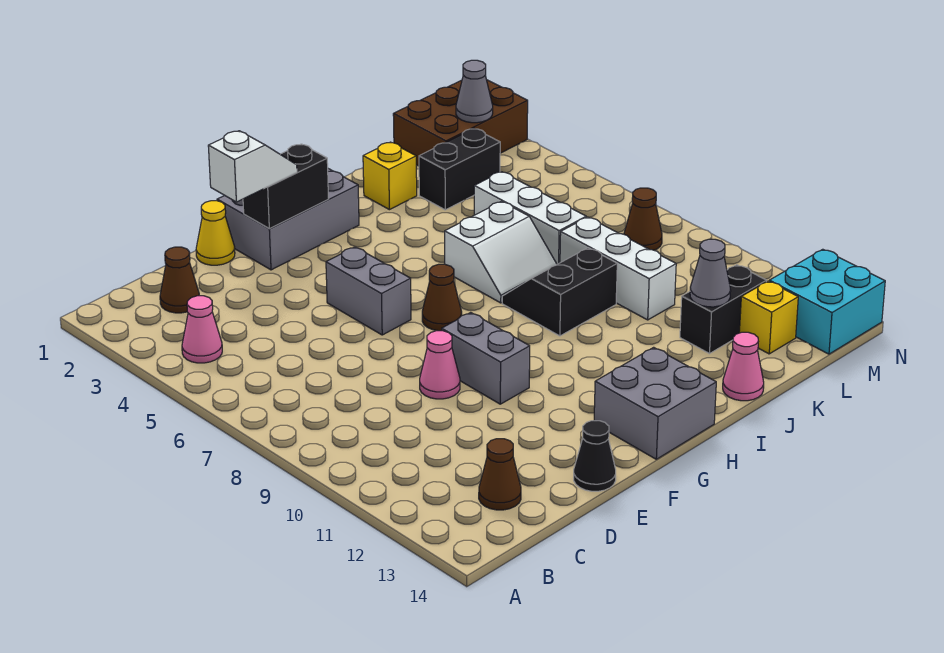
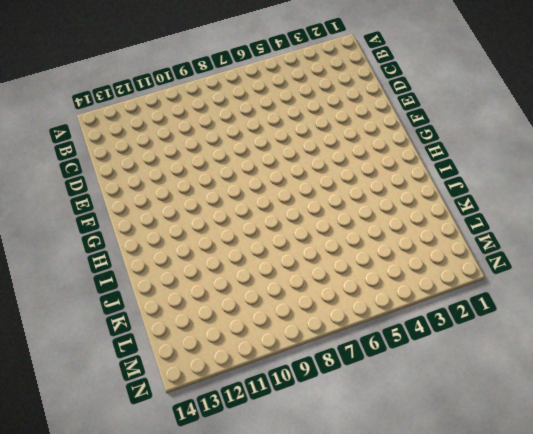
none -> pink cone B4 level 1
none -> brown cone C2 level 1
none -> brown cone C13 level 1

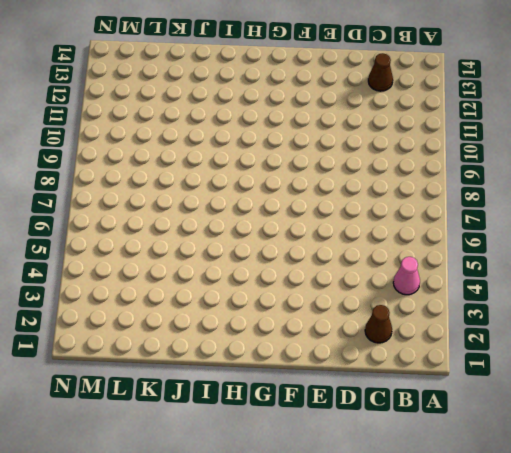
none -> yellow cone E1 level 1
none -> pink cone E9 level 1
none -> black cone E14 level 1

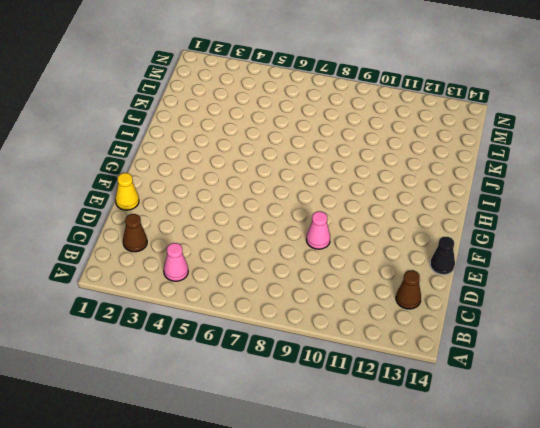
none -> grey brick F1:H2 level 1
none -> grey brick F5:F6 level 1
none -> grey brick F9:F10 level 1

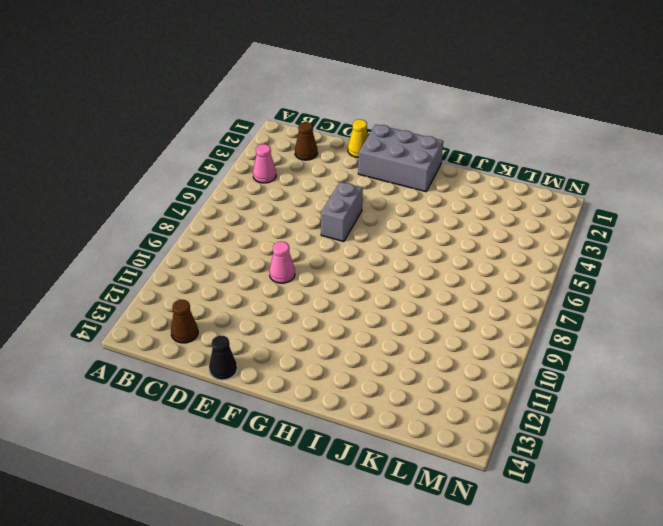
none -> grey brick F9:F10 level 1
none -> brown cone G7 level 1
none -> grey brick G13:H14 level 1

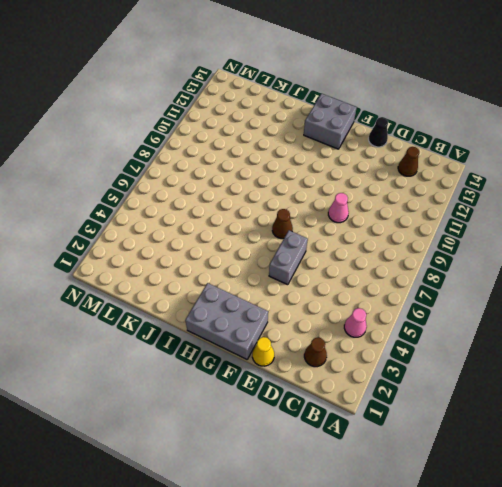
none -> grey brick F9:F10 level 1
none -> white slope I6:J7 level 1 top 6
none -> black slope I8:J9 level 1 top 9

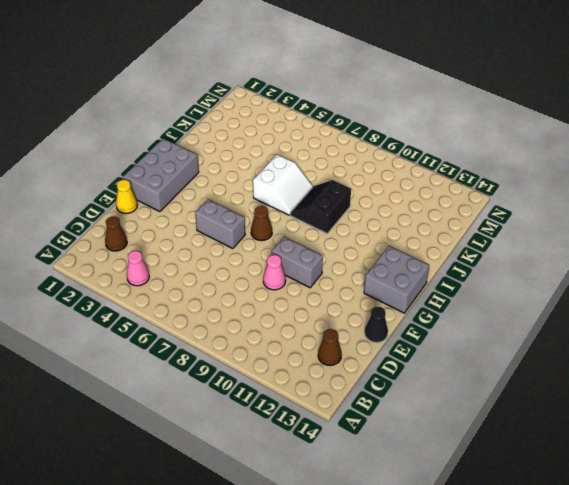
none -> yellow brick J2 level 1
none -> pink cone J14 level 1
none -> black brick K3:L3 level 1

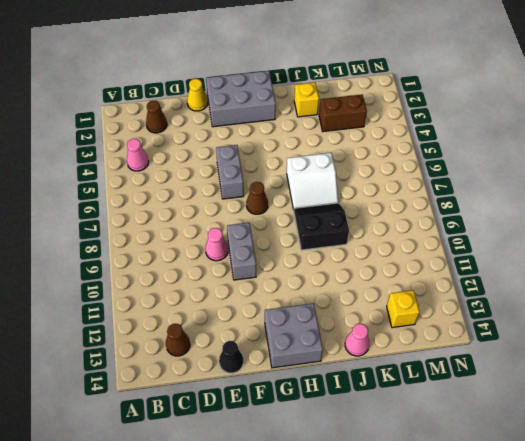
brown brick K3:L3 level 1 -> black brick K3:L3 level 1
none -> white brick K5:K7 level 1
none -> white brick K8:K10 level 1
none -> black brick K12:L12 level 1

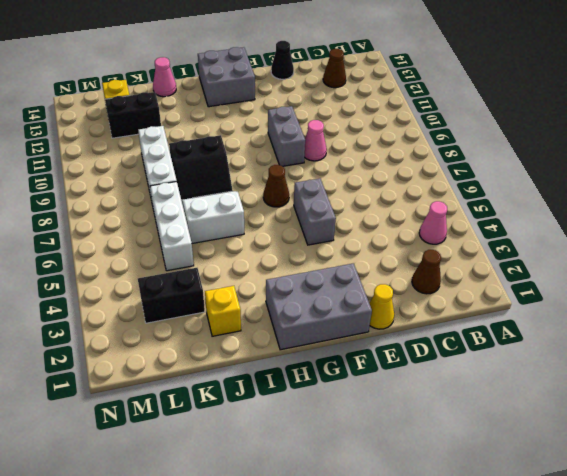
none -> brown brick L1:N2 level 1
none -> brown cone M8 level 1
none -> cyan brick M13:N14 level 1

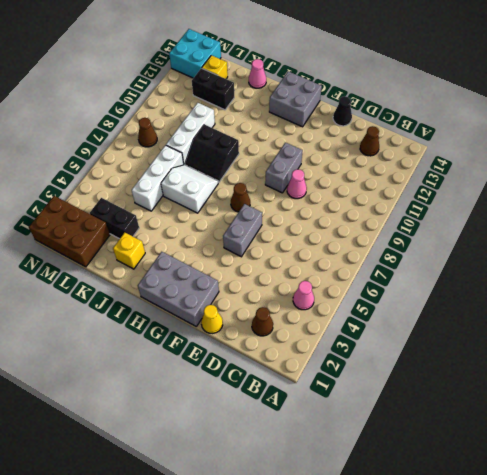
none -> black brick F2:G2 level 2
none -> grey cone K12 level 2
none -> grey cone M2 level 2

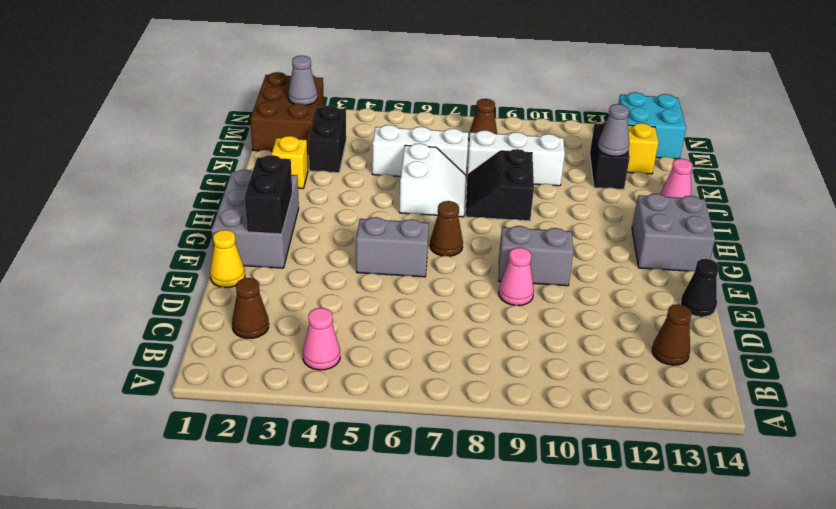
none -> white slope E2:F2 level 3 top E

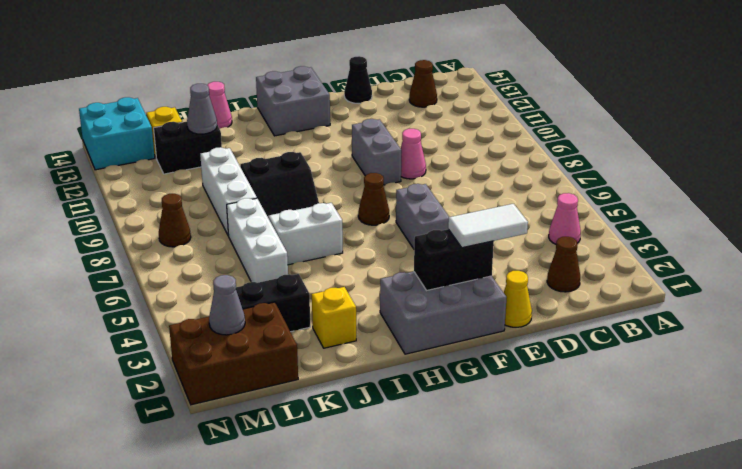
white tile E2:F2 level 3 -> white slope E2:F2 level 3 top E

